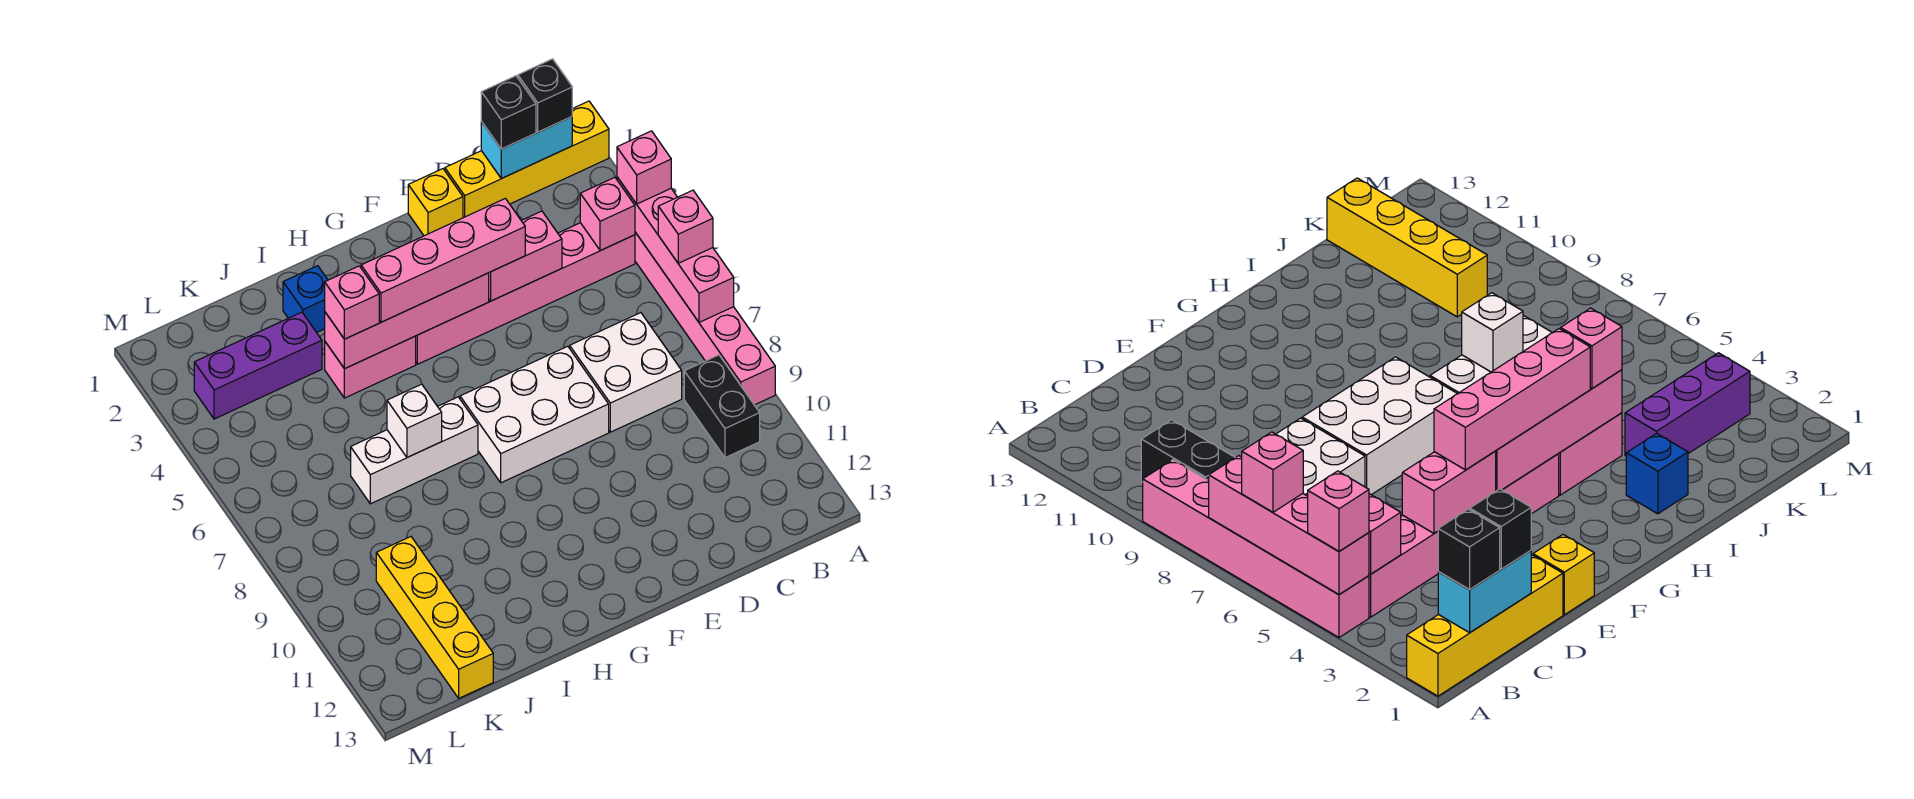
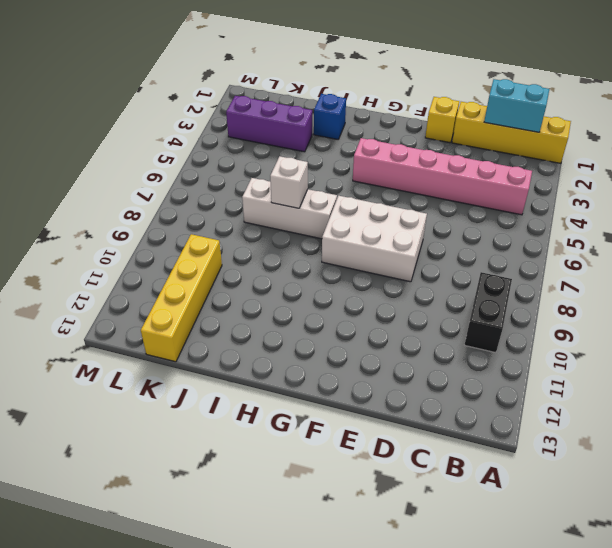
none -> pink brick A4:A9 level 1
none -> white brick C7:D8 level 1
none -> pink brick H4:I4 level 1

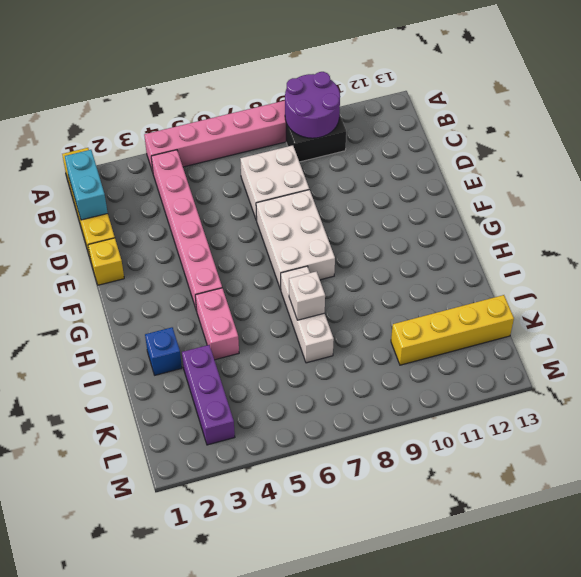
purple round brick A9:B10 level 2 -> none
none -> pink brick A4:A7 level 2
none -> pink brick B4 level 2
none -> pink brick D4:E4 level 2

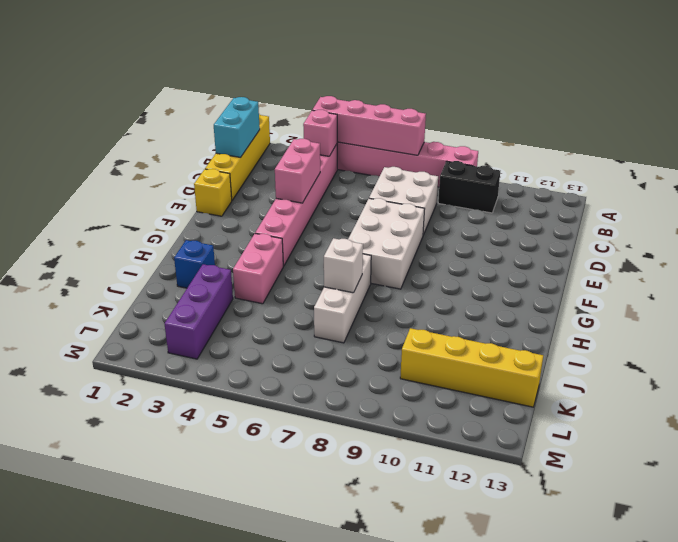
none -> pink brick F4:I4 level 2
none -> pink brick A4 level 3
none -> pink brick A6 level 3

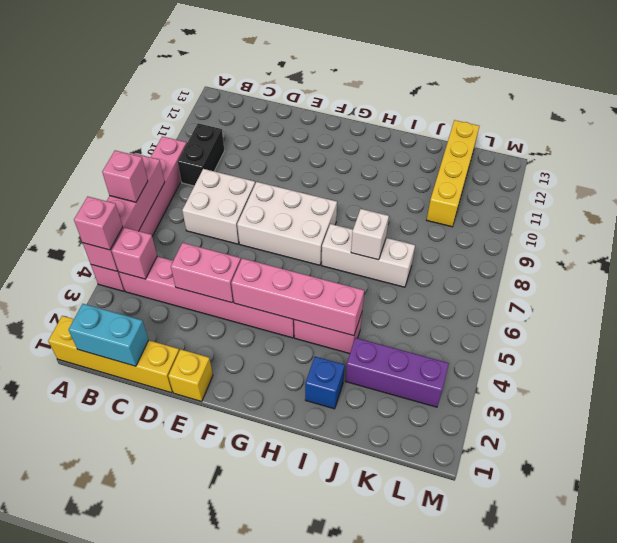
none -> black brick B1 level 3
none -> black brick C1 level 3
none -> pink brick E4:H4 level 3

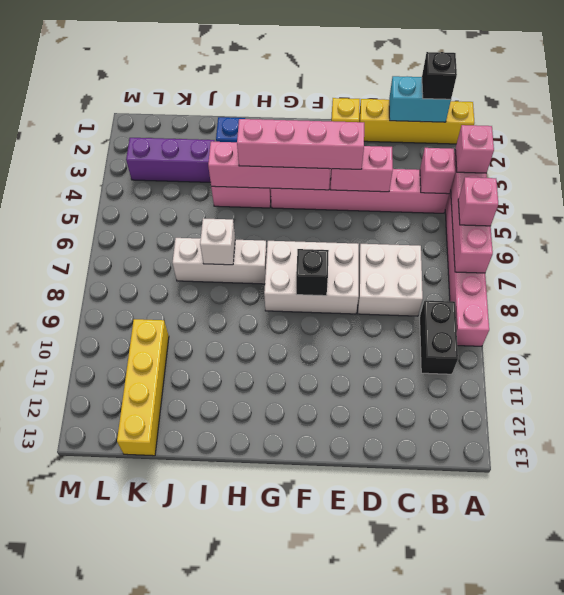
black brick F8 level 2 -> black brick C1 level 3
none -> pink brick I4 level 3

